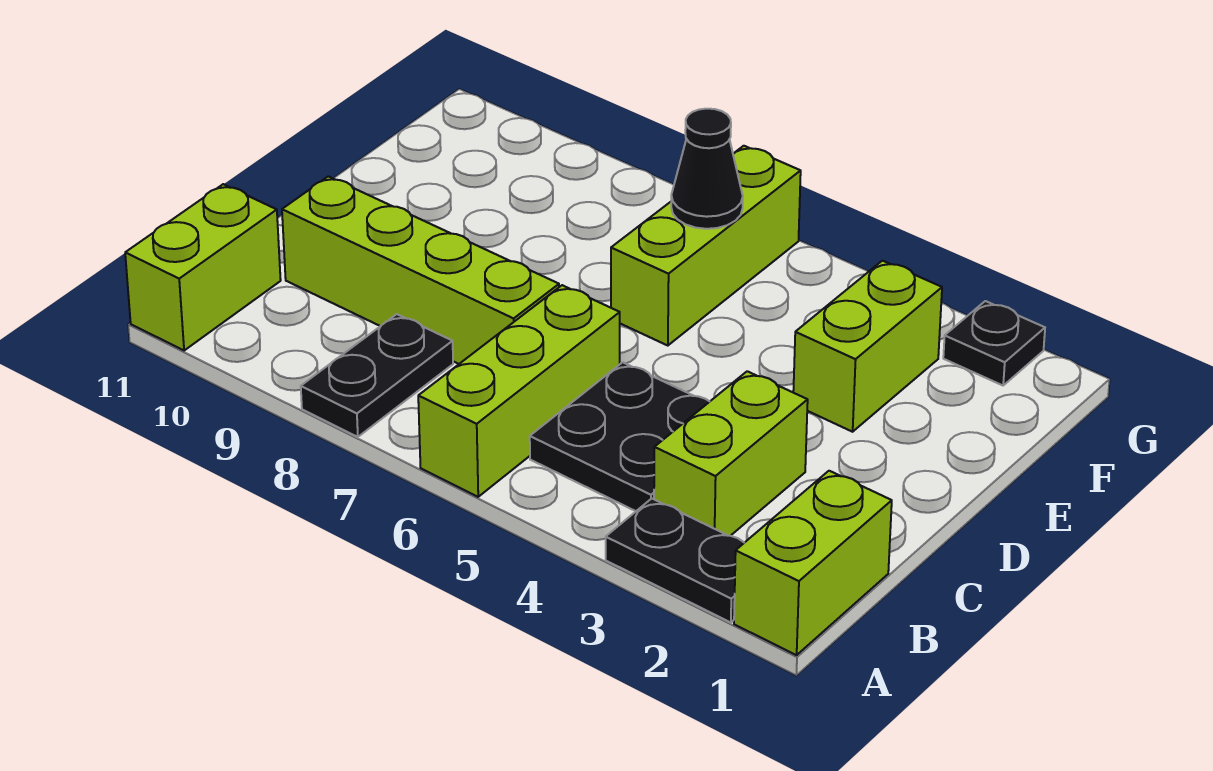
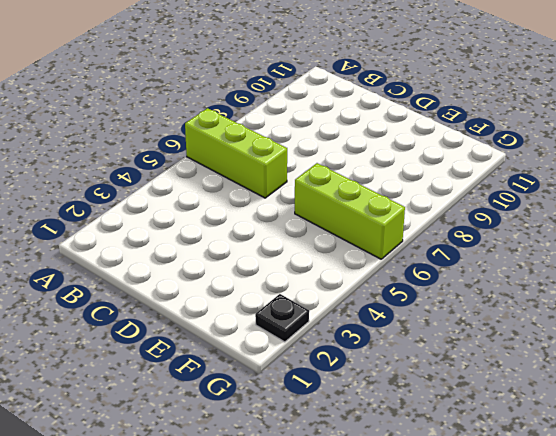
none -> lime brick A1:B1 level 1
none -> black plate A2:A3 level 1
none -> black plate A8:B8 level 1

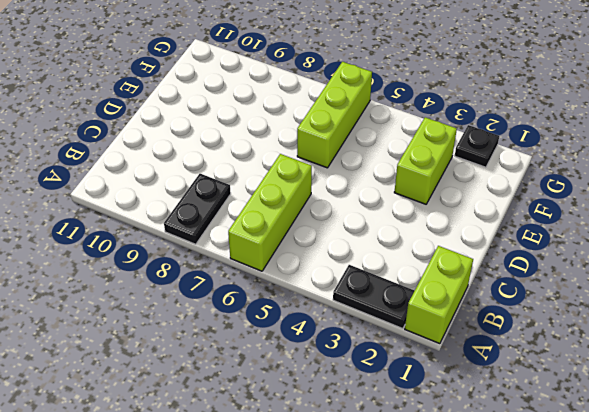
none -> lime brick A11:B11 level 1
none -> lime brick B3:C3 level 1
none -> black plate B4:C5 level 1

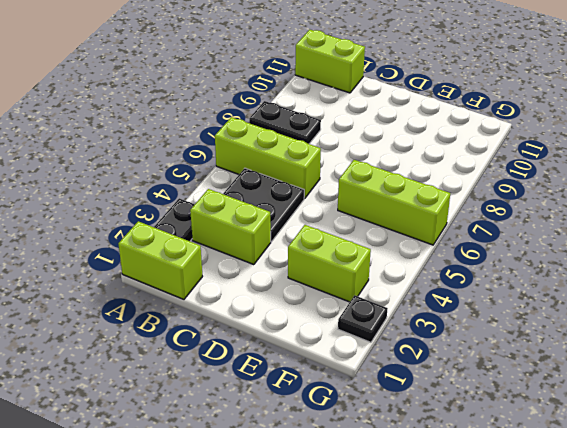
none -> lime brick C7:C10 level 1
none -> black cone F6 level 2

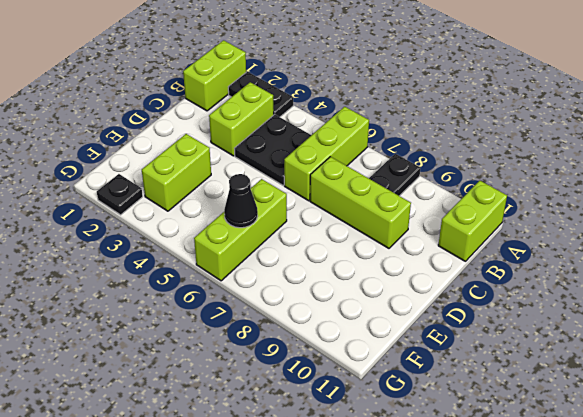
lime brick C7:C9 level 1 -> lime brick C7:C10 level 1

